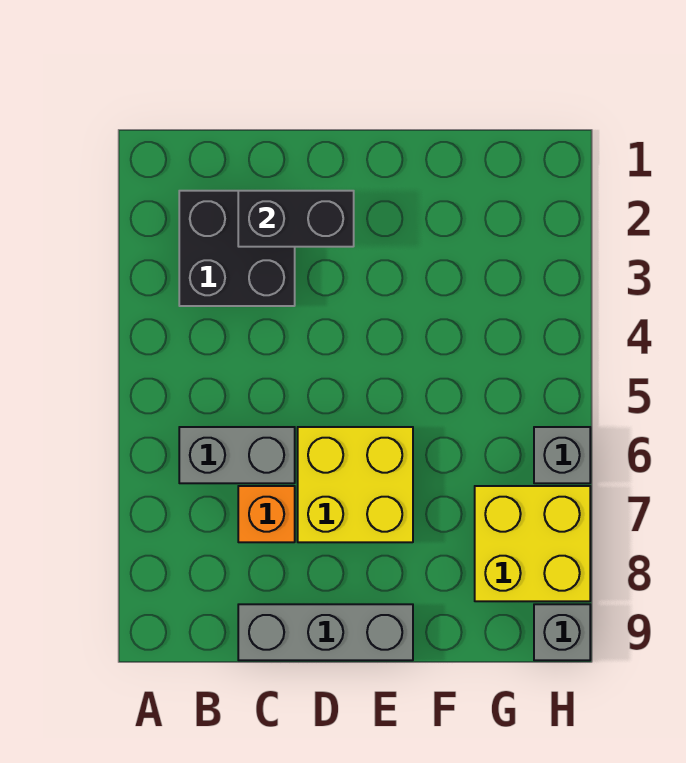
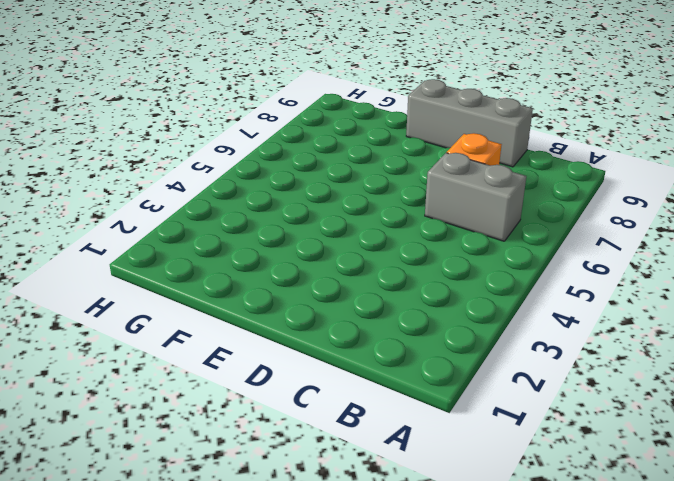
none -> black brick B2:C3 level 1
none -> yellow brick D6:E7 level 1

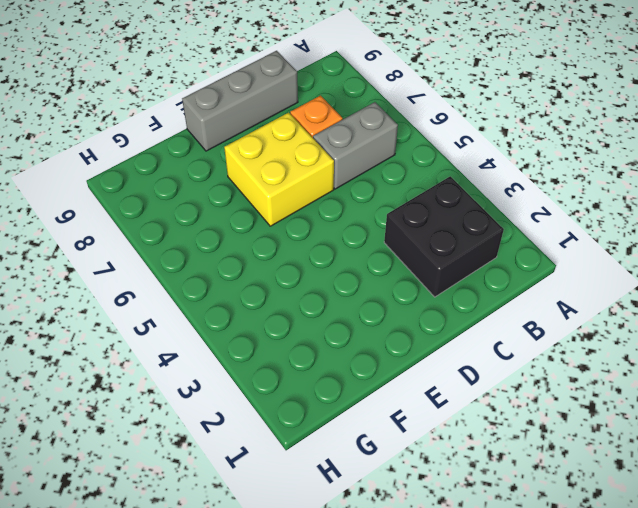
none -> yellow brick G7:H8 level 1
none -> grey brick H6 level 1

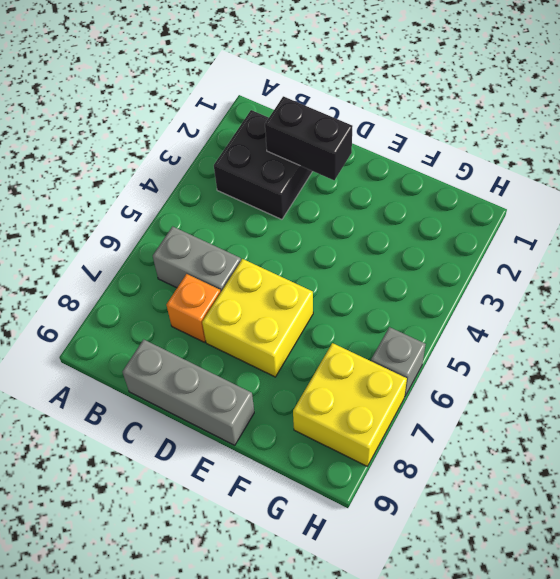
none -> grey brick H9 level 1

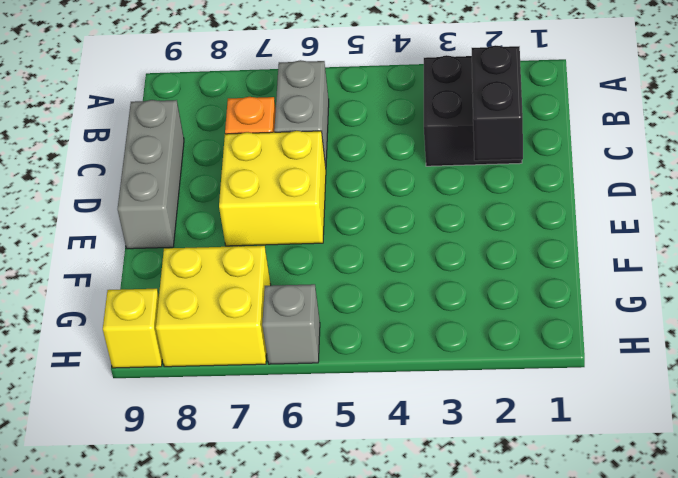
yellow brick H9 level 1 -> grey brick H9 level 1

